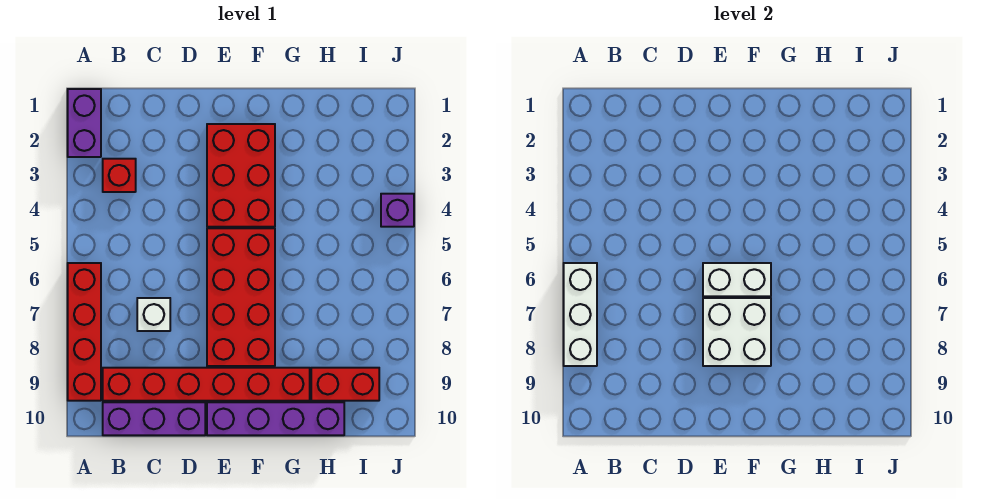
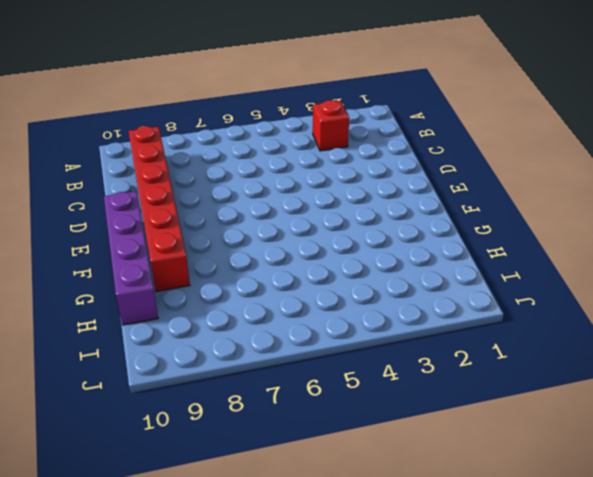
none -> purple brick A1:A2 level 1
none -> red brick A6:A9 level 1
none -> purple brick B10:D10 level 1

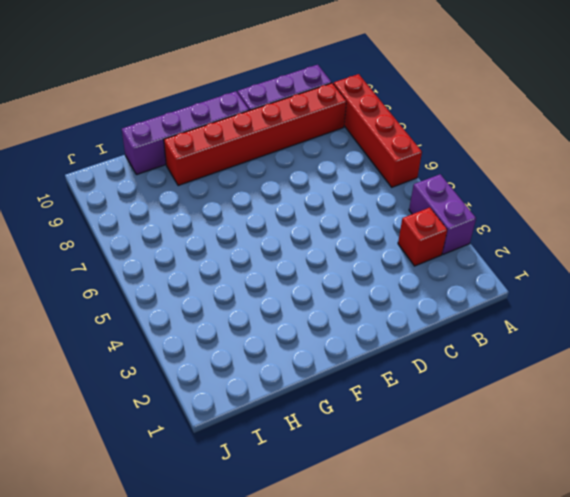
purple brick A3:A4 level 1 -> purple brick A1:A2 level 1
none -> white brick C7 level 1
none -> red brick E2:F4 level 1
none -> red brick E5:F8 level 1

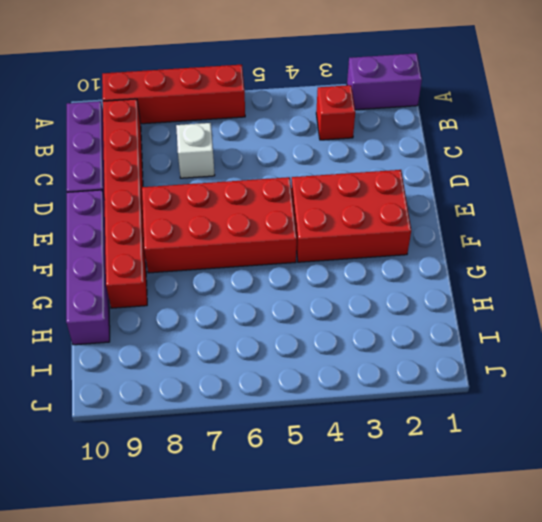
none -> red brick H9:I9 level 1
none -> purple brick J4 level 1
none -> white brick A6:A8 level 2

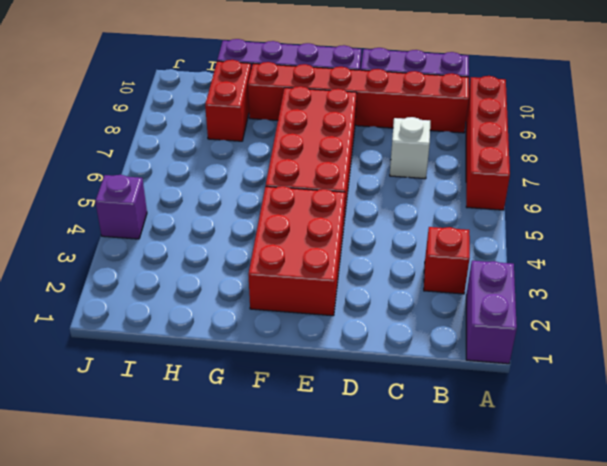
red brick H8:H9 level 1 -> red brick H9:I9 level 1
none -> white brick A6:A8 level 2
none -> white brick E6:F6 level 2
none -> white brick E7:F8 level 2

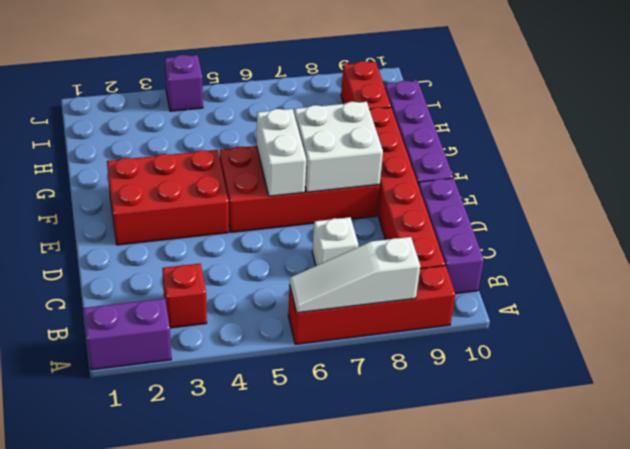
white slope A6:A8 level 2 top 8 -> white brick A6:A8 level 2

